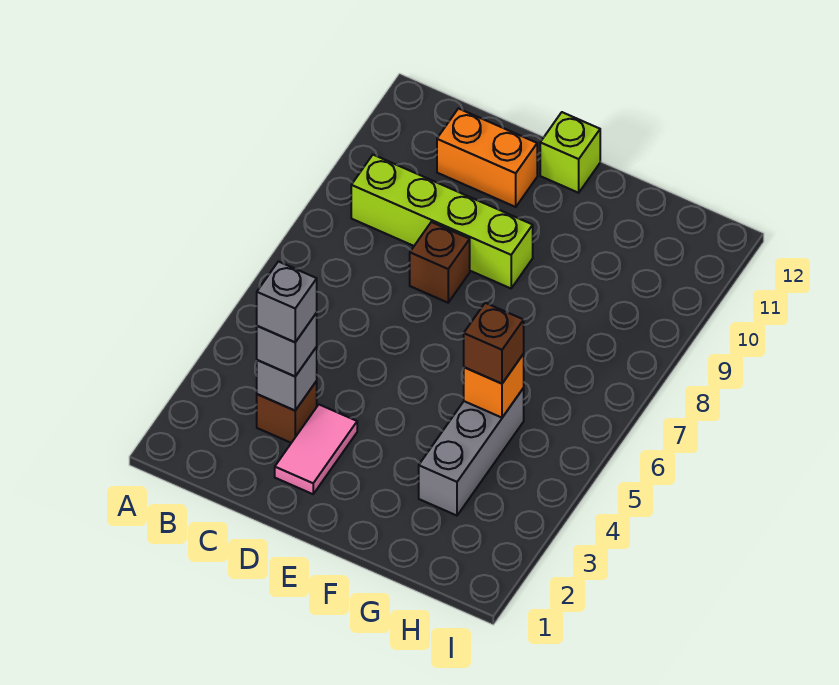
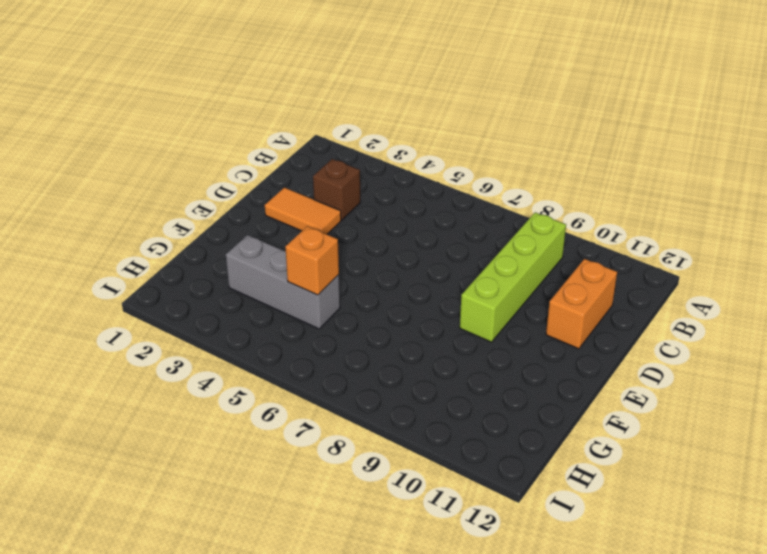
orange tile D2:D3 level 1 -> pink tile D2:D3 level 1
none -> brown brick D8 level 1
none -> lime brick E12 level 1
none -> grey brick C3 level 2

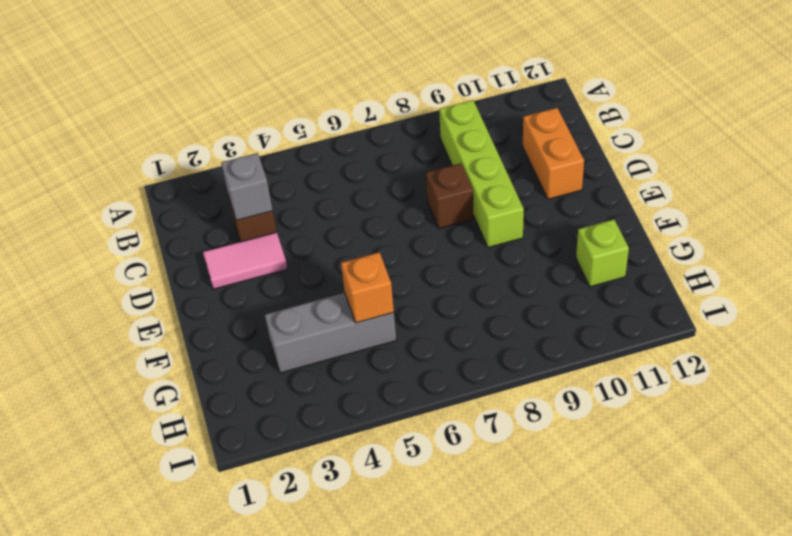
lime brick G11 level 1 -> lime brick E12 level 1
none -> grey brick C3 level 3
none -> brown brick G5 level 3
none -> grey brick C3 level 4

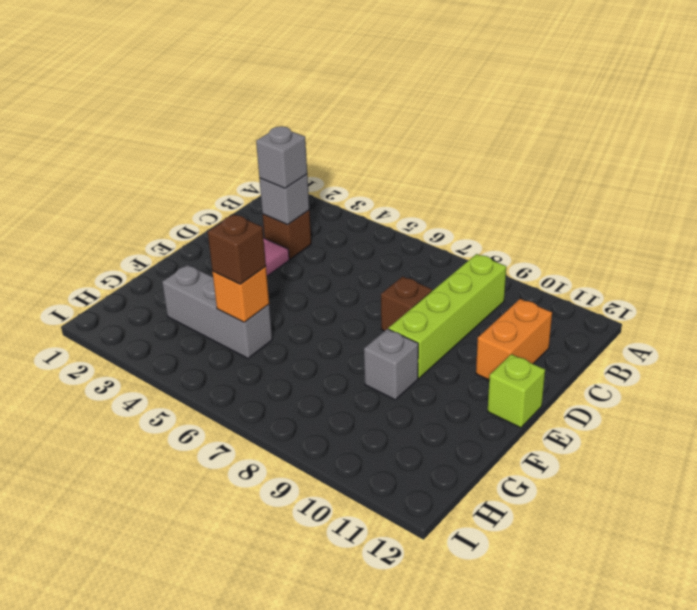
grey brick F9 level 1 -> grey brick C3 level 4

